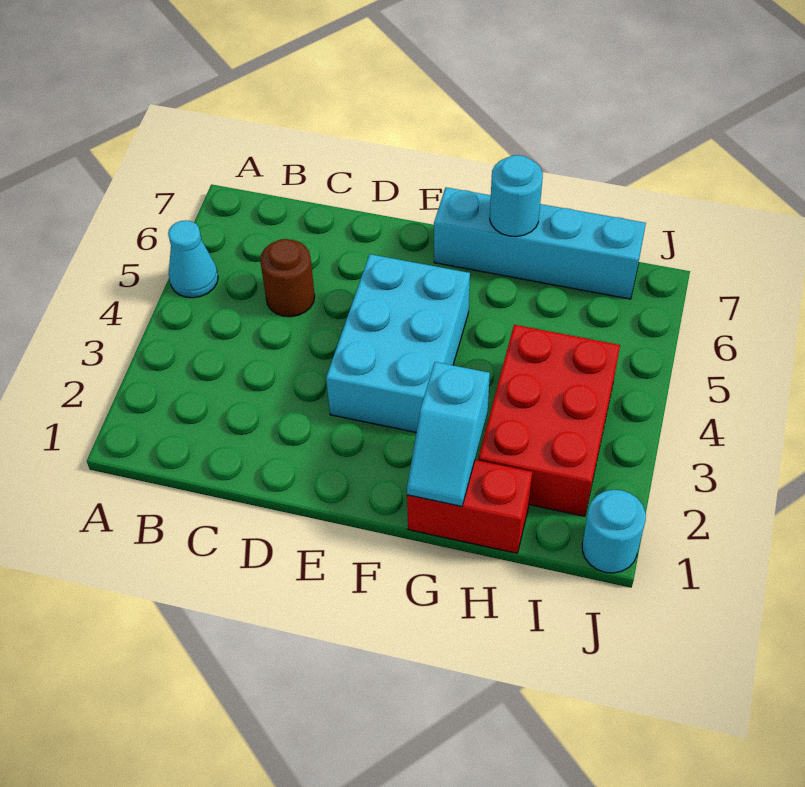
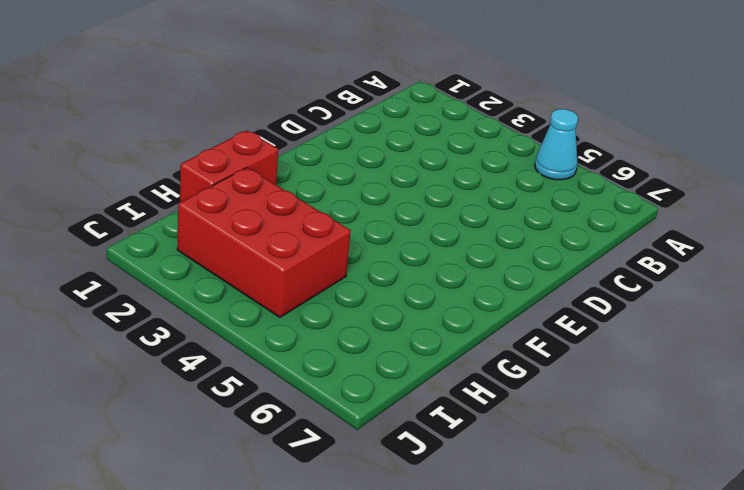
none -> brown round brick C5 level 1
none -> cyan brick E3:F5 level 1

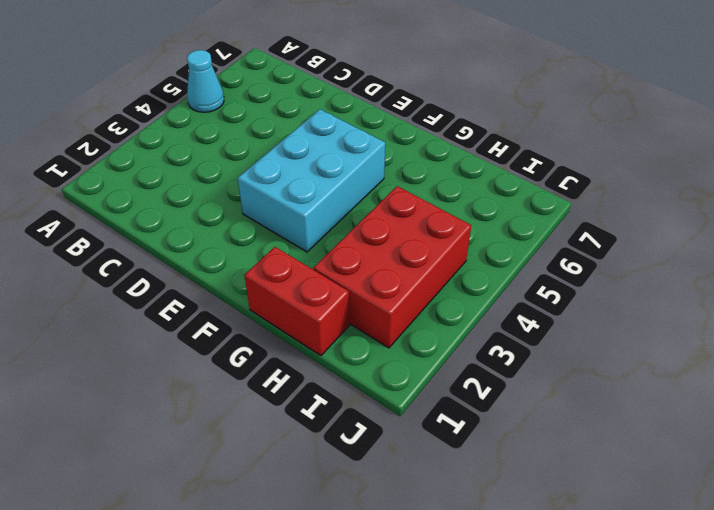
none -> brown round brick C5 level 1
none -> cyan brick F7:I7 level 1

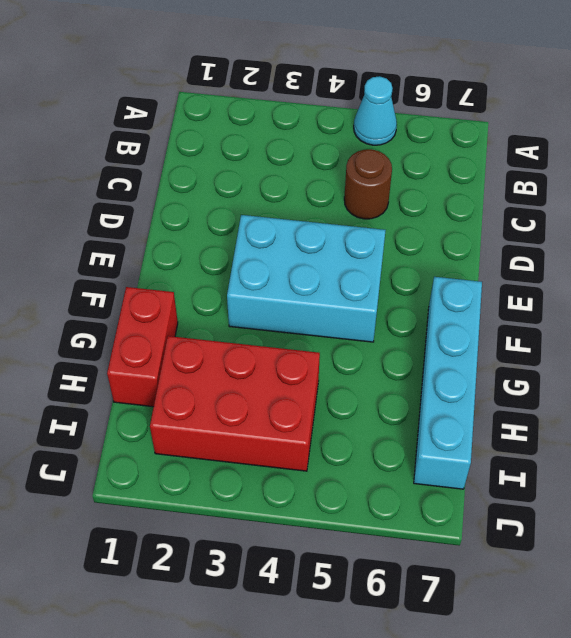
none -> cyan round brick J1 level 1
none -> cyan slope G1:G2 level 2 top 2

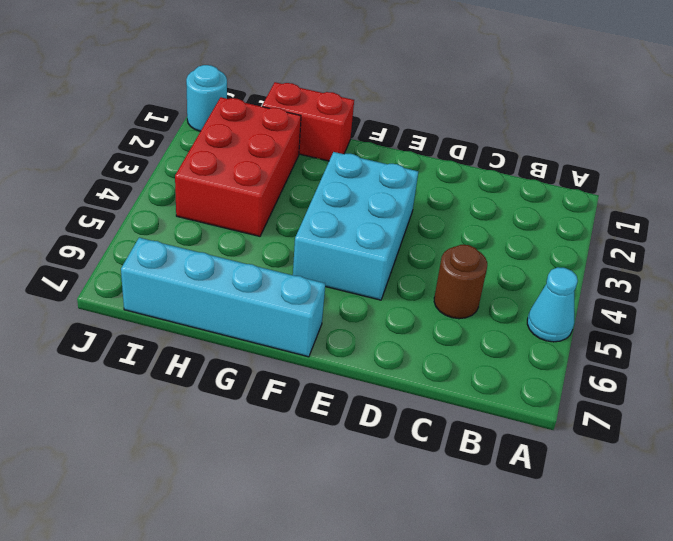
none -> cyan slope G1:G2 level 2 top 2
none -> cyan round brick G7 level 2

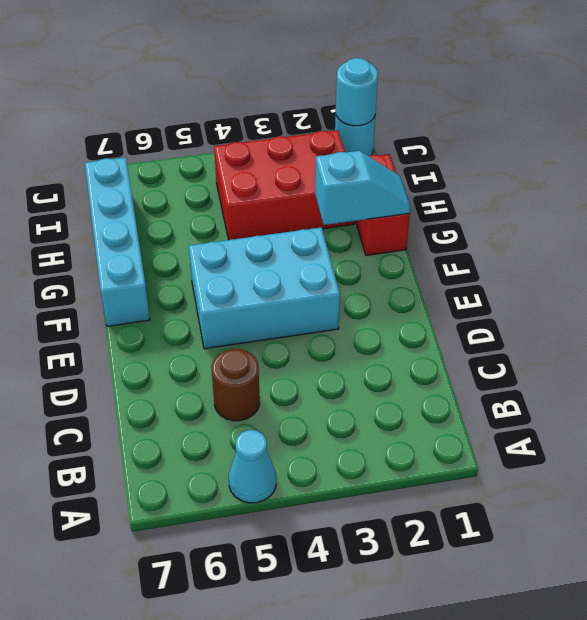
cyan round brick J1 level 2 -> cyan round brick G7 level 2

